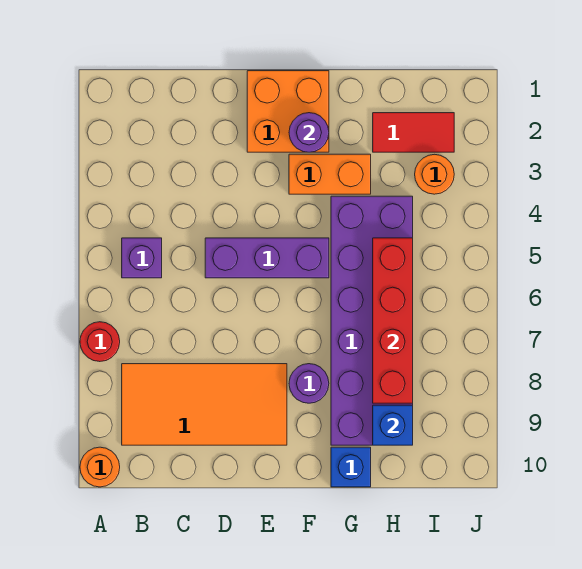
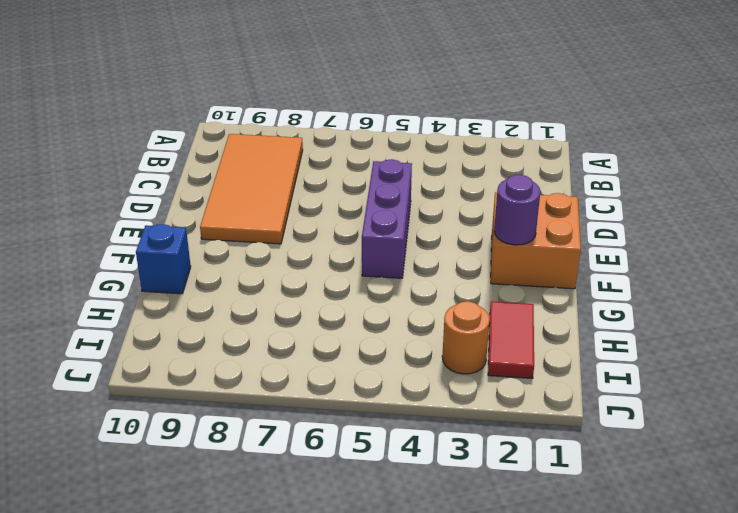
none -> red round brick A7 level 1
none -> orange round brick A10 level 1
none -> purple brick B5 level 1

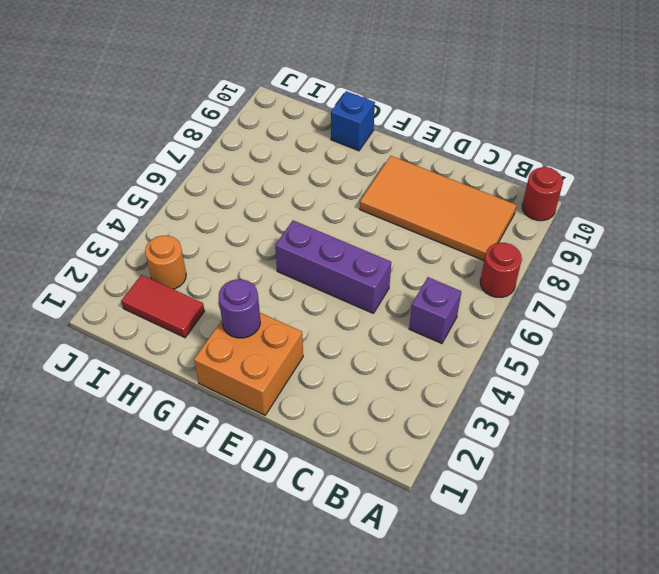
red round brick A10 level 1 -> orange round brick A10 level 1
none -> orange brick F3:G3 level 1
none -> purple round brick F8 level 1
none -> purple brick G4:H9 level 1

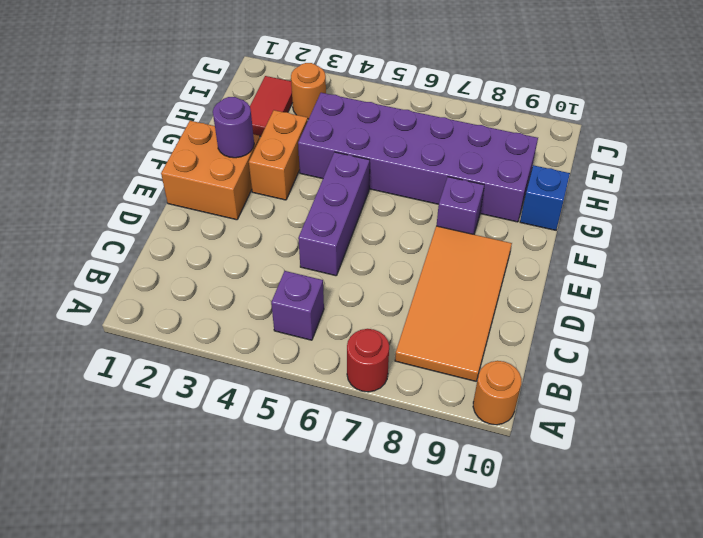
purple brick F8 level 1 -> purple round brick F8 level 1
none -> red brick H5:H8 level 2
none -> blue brick H9 level 2

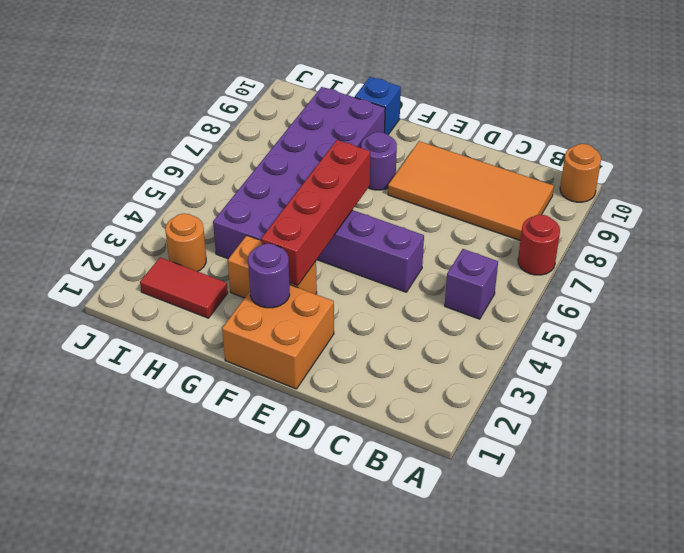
red brick F3:F6 level 2 -> red brick H5:H8 level 2
none -> blue brick H9 level 2

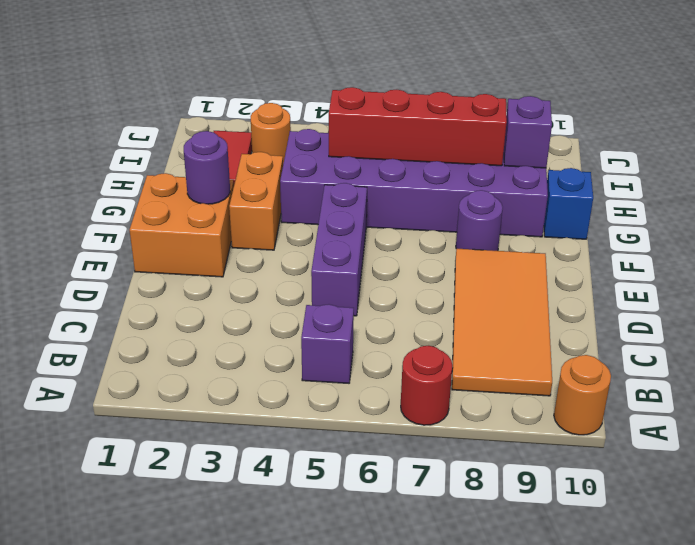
purple brick H9 level 2 -> blue brick H9 level 2

